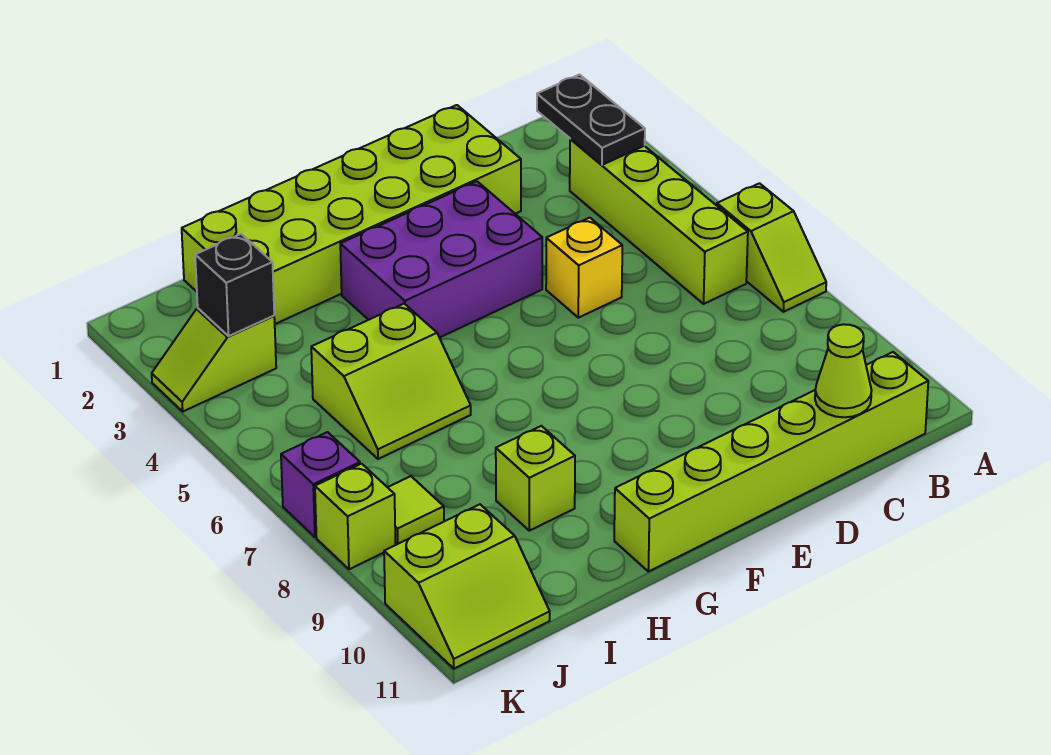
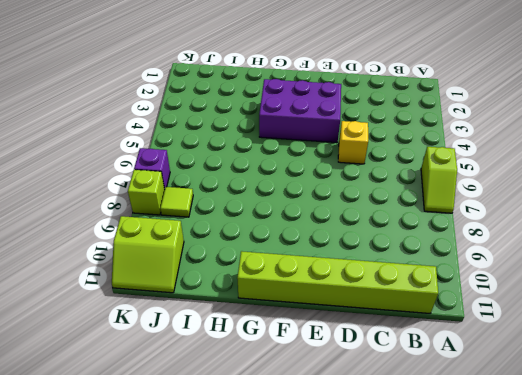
none -> lime brick B3:B6 level 1
none -> lime brick D1:I2 level 1
none -> lime slope H5:I6 level 1 top 5

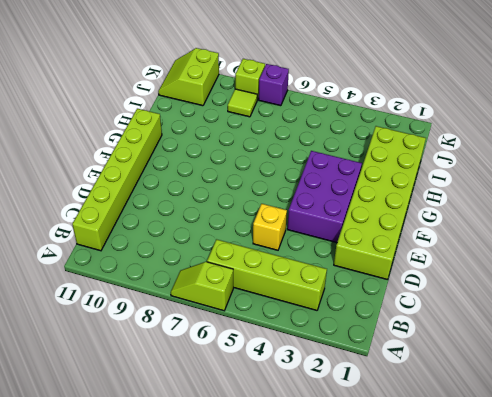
none -> lime slope H5:I6 level 1 top 5
none -> lime brick H9 level 1
none -> lime slope J3:K3 level 1 top J

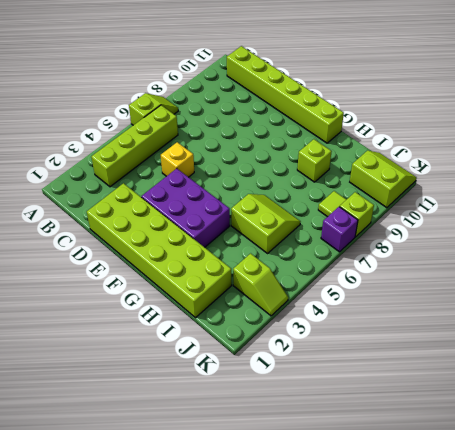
none -> black plate B2:B3 level 2
none -> lime cone C11 level 2
none -> black brick J3 level 2

